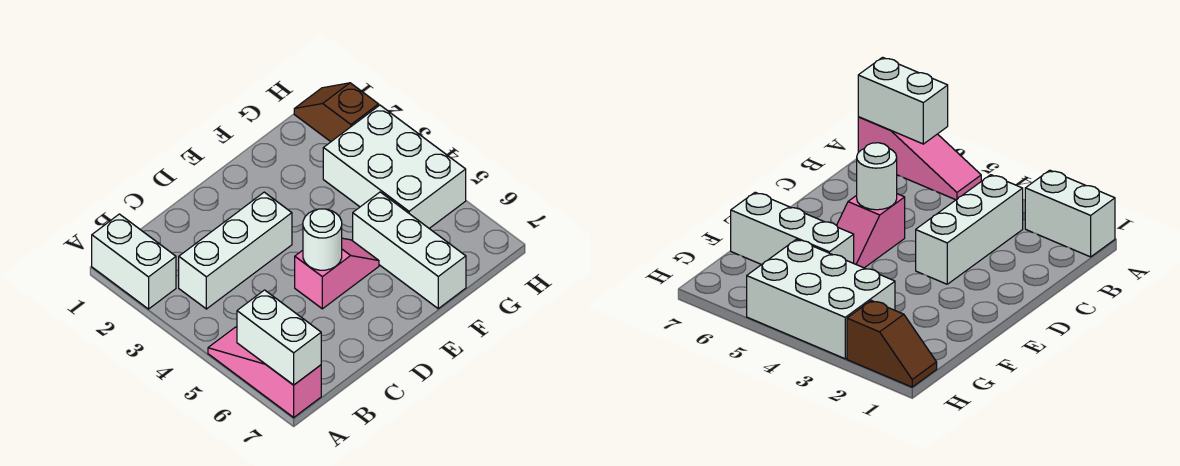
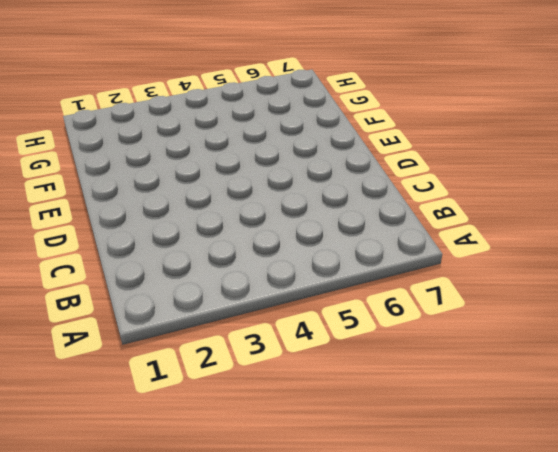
none -> white brick A1:A2 level 1
none -> pink slope A5:A7 level 1 top 7

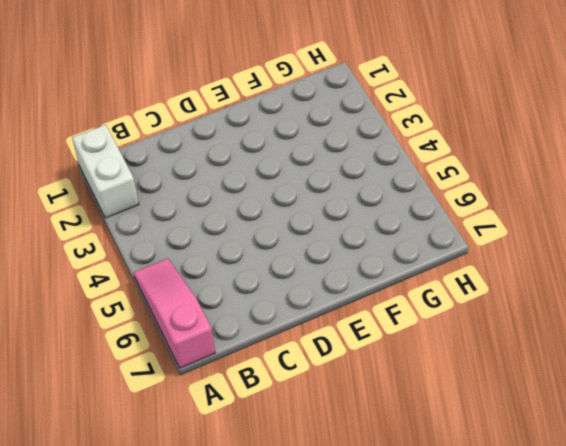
none -> white brick B3:D3 level 1
none -> pink slope D5:E5 level 1 top D

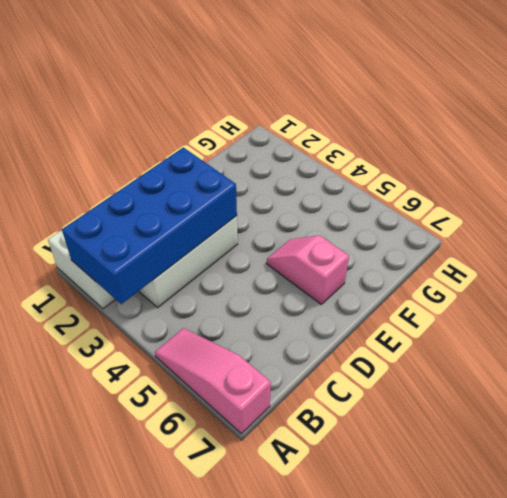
blue brick A2:D3 level 2 -> none
pink slope E5:E6 level 1 top 6 -> pink slope D5:E5 level 1 top D
none -> white brick F5:F7 level 1
none -> white brick G3:H5 level 1

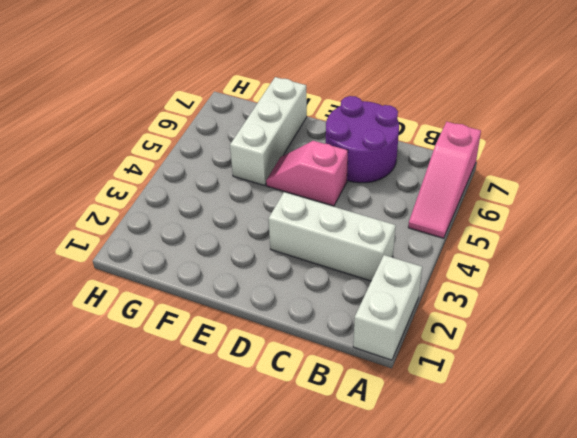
purple round brick C6:D7 level 1 -> none
none -> white brick G3:H5 level 1
none -> brown slope H1:H2 level 1 top 2

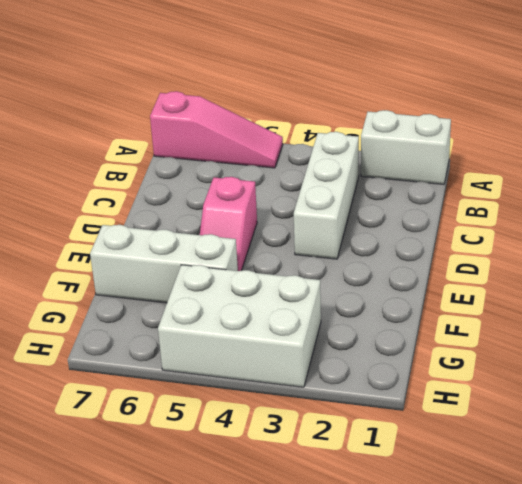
none -> brown slope H1:H2 level 1 top 2
none -> white brick A6:A7 level 2

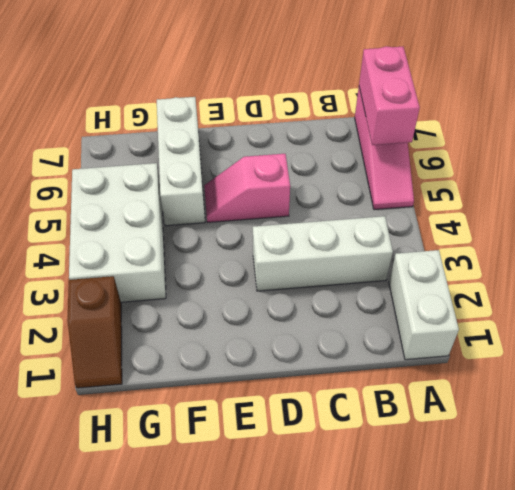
pink brick A6:A7 level 2 -> white brick A6:A7 level 2
none -> white round brick D5 level 2

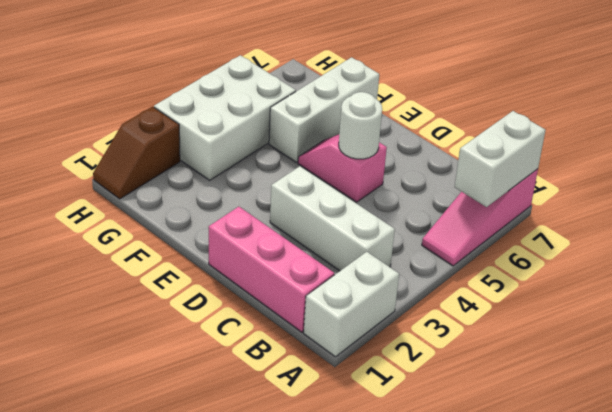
pink brick B1:D1 level 1 -> none

